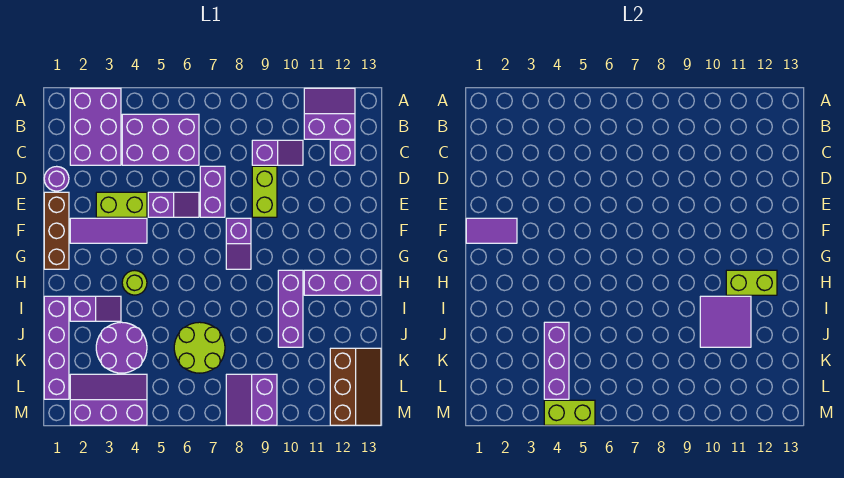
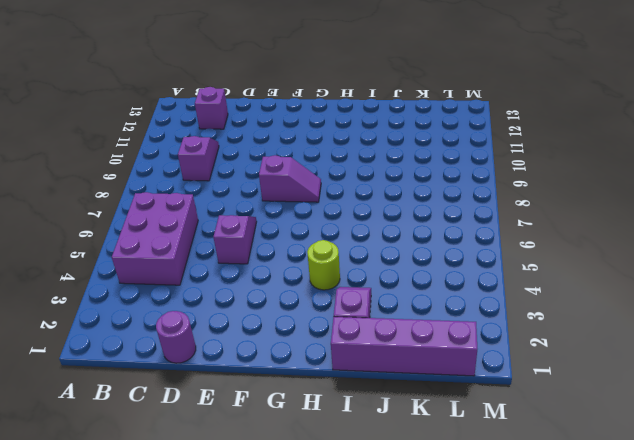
none -> purple brick A2:C3 level 1
none -> purple slope A11:B12 level 1 top B
none -> purple brick D7:E7 level 1

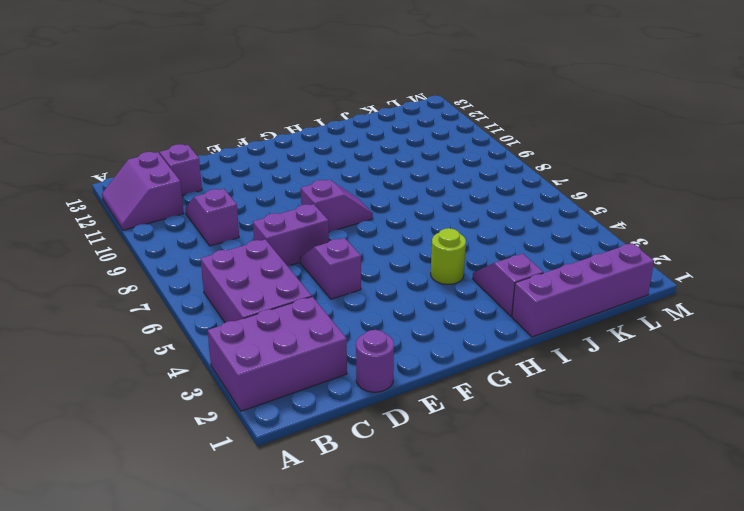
none -> lime brick D9:E9 level 1
none -> brown brick E1:G1 level 1
none -> lime brick E3:E4 level 1

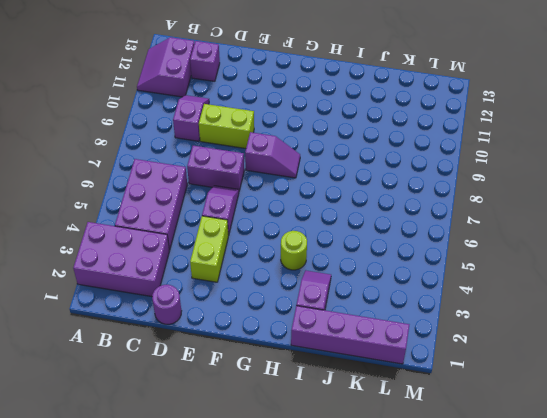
none -> brown brick E1:G1 level 1
none -> purple tile F2:F4 level 1
none -> purple brick H10:J10 level 1

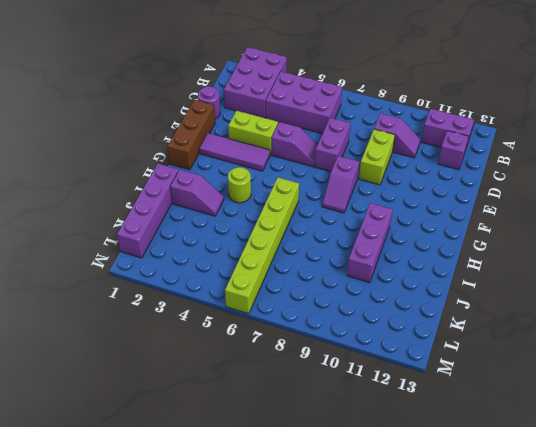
lime brick H6:M6 level 1 -> lime round brick J6:K7 level 1
none -> purple brick H11:H13 level 1
none -> purple round brick J3:K4 level 1
none -> brown slope K12:M13 level 1 top 12

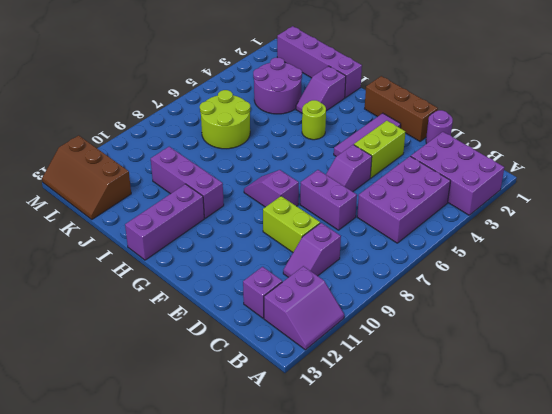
none -> purple slope L2:M4 level 1 top M
none -> purple slope L8:M9 level 1 top 9
none -> purple tile F1:F2 level 2

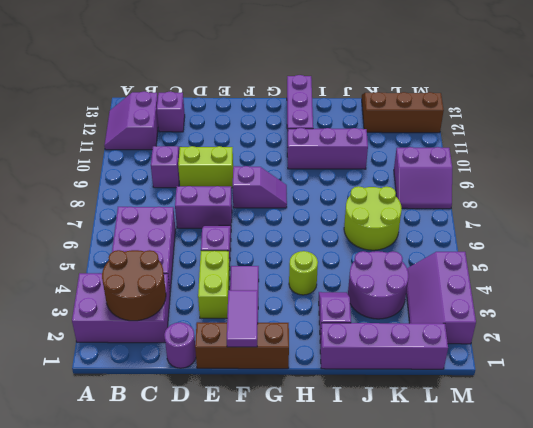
brown round brick B2:C3 level 2 -> none
none -> lime brick H11:H12 level 2
none -> purple tile I10:J11 level 2
none -> purple brick J4:L4 level 2

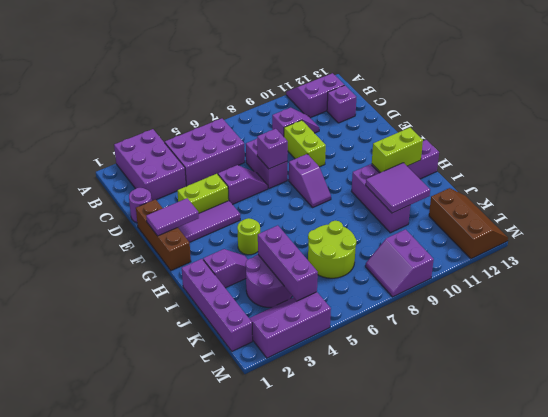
purple brick E7 level 2 -> none
none -> lime brick M4:M5 level 2

